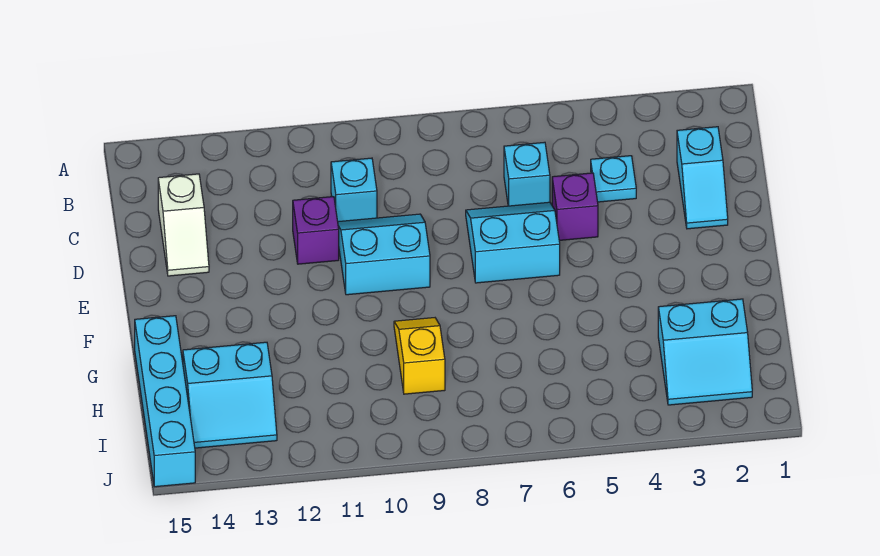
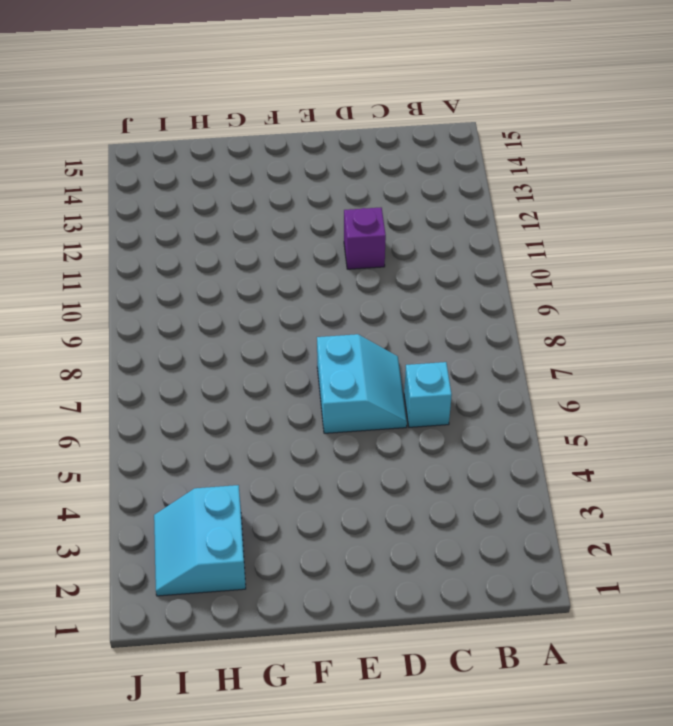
none -> cyan slope C2:D2 level 1 top C
none -> cyan plate C4 level 1
none -> cyan brick C10 level 1

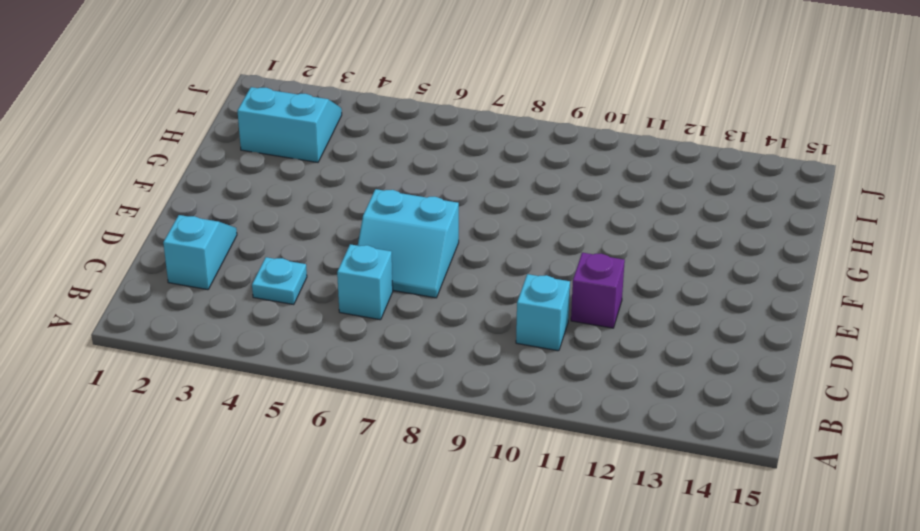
none -> white slope C14:D14 level 1 top C
none -> purple brick D5 level 1
none -> cyan slope D9:E10 level 1 top E

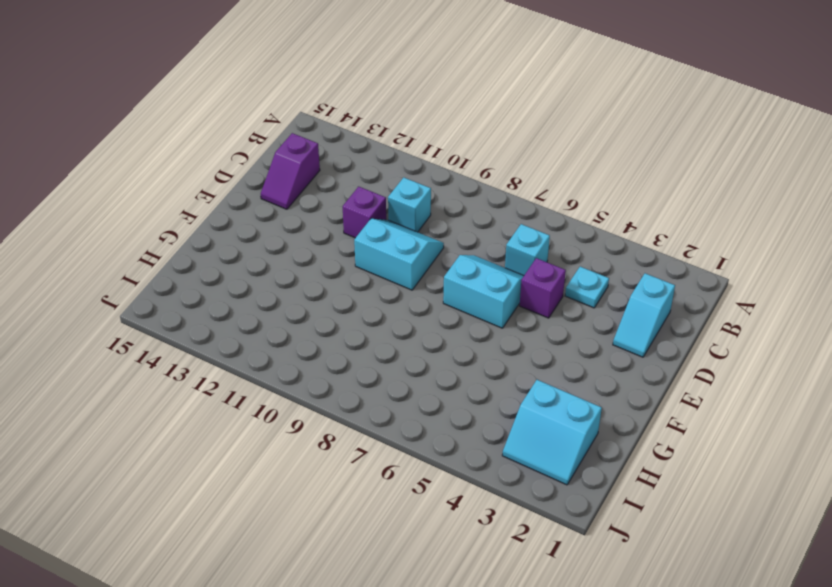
purple slope C14:D14 level 1 top C -> white slope C14:D14 level 1 top C
none -> yellow slope G9:H9 level 1 top H
none -> cyan brick G15:J15 level 1
none -> cyan slope H13:I14 level 1 top H

